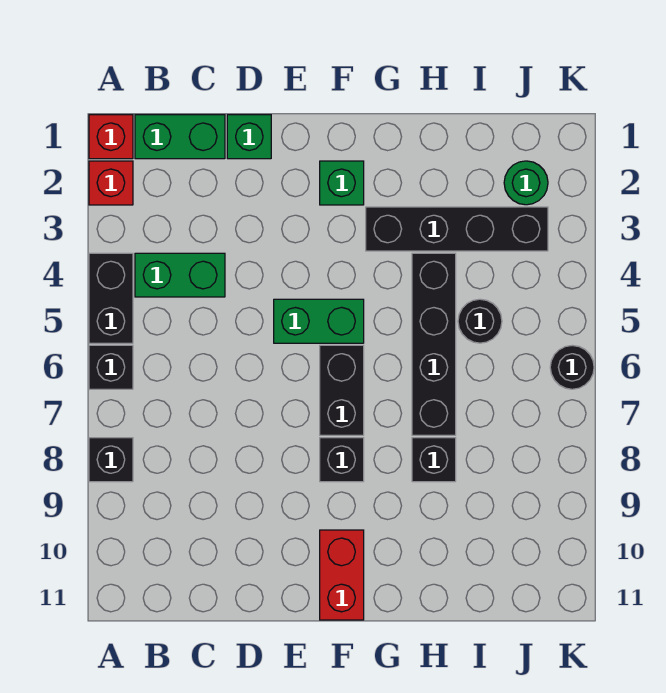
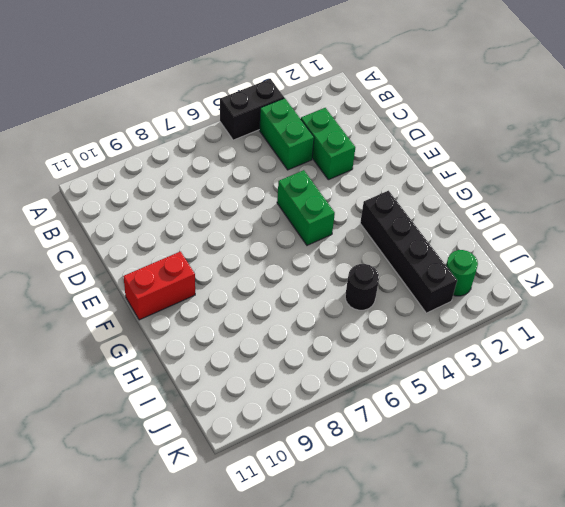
green brick C3:D3 level 1 -> green brick B1:C1 level 1
none -> red brick A1 level 1
none -> red brick A2 level 1
none -> black brick A6 level 1

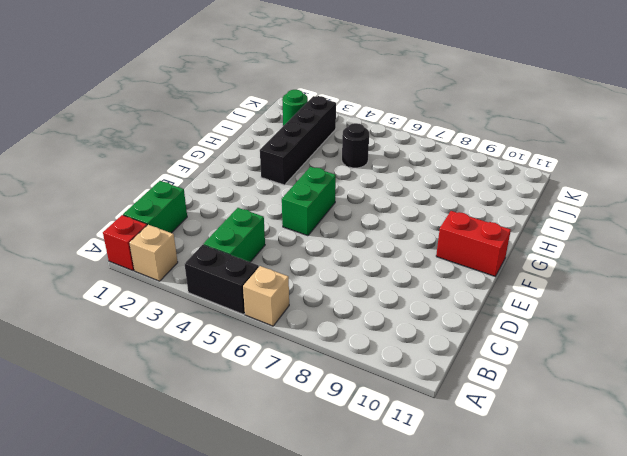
tan brick A2 level 1 -> red brick A2 level 1
tan brick A6 level 1 -> black brick A6 level 1
none -> black brick A8 level 1
none -> green brick D1 level 1
none -> green brick F2 level 1

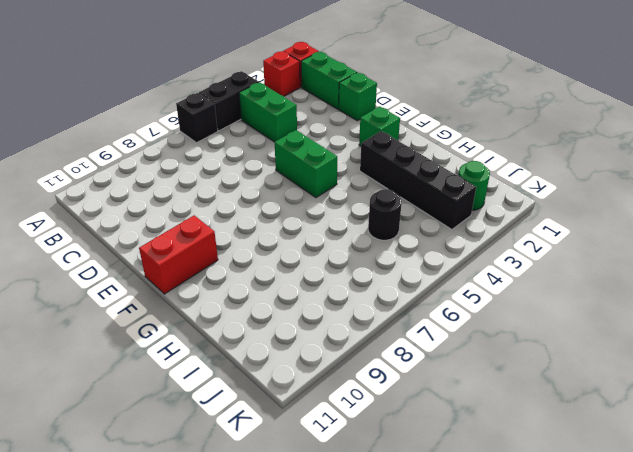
none -> black brick A8 level 1
none -> black brick F6:F7 level 1
none -> black brick F8 level 1

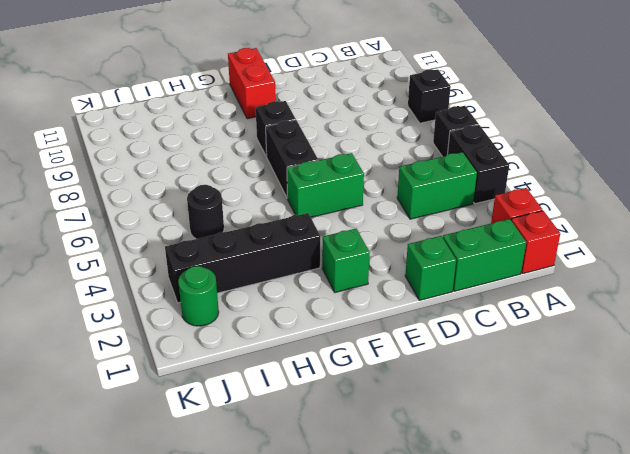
none -> black brick H4:H7 level 1
none -> black brick H8 level 1
none -> black round brick K6 level 1

